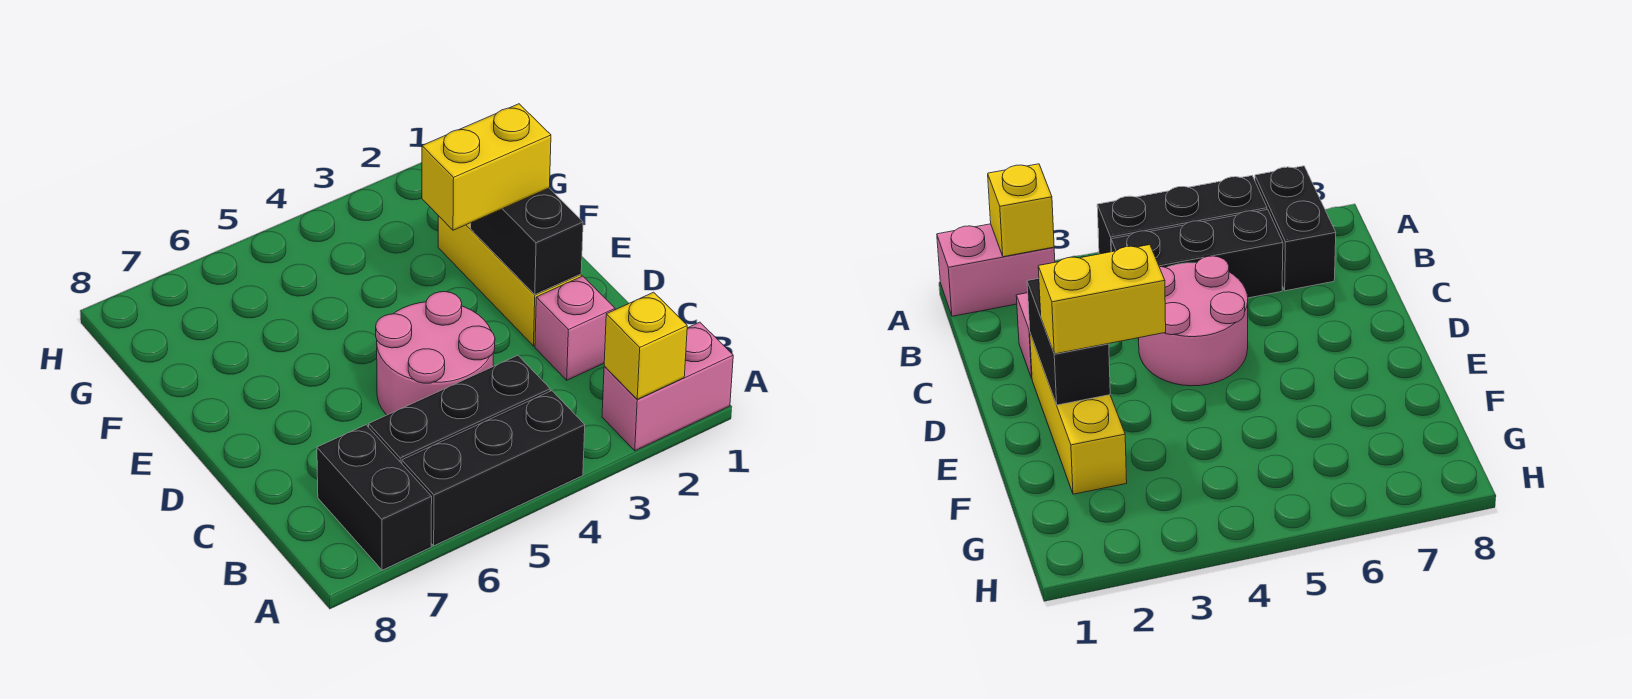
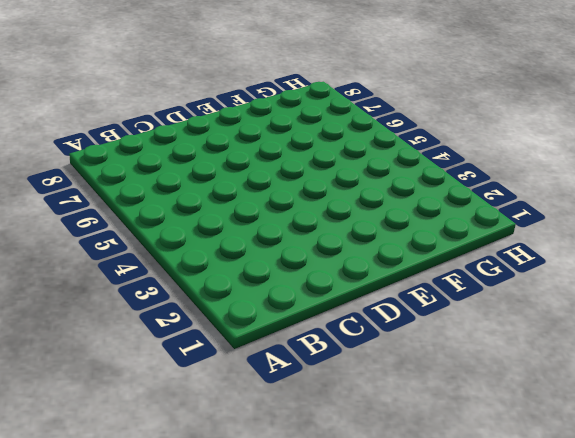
none -> pink brick A1:A2 level 1
none -> black brick A4:A6 level 1

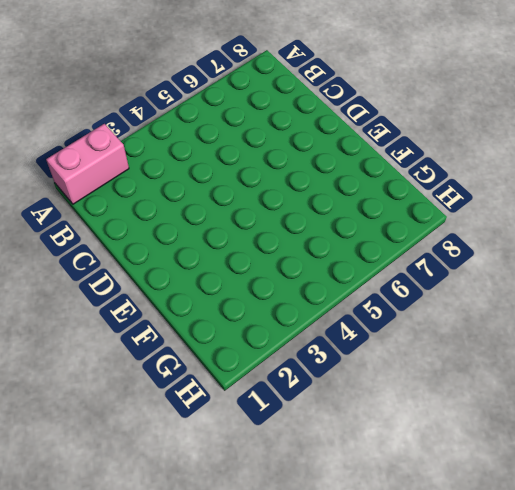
none -> black brick A4:A6 level 1
none -> black brick A7:B7 level 1

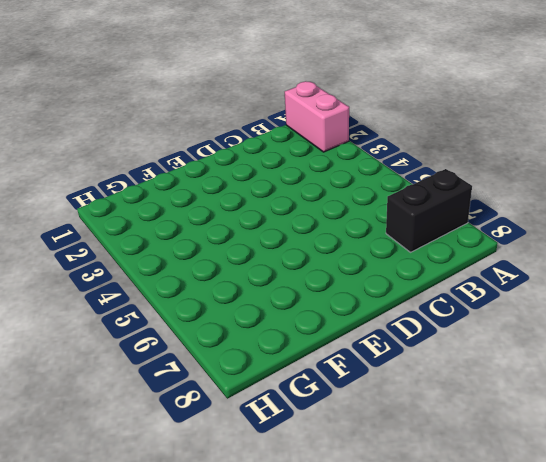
none -> black brick A4:A6 level 1
none -> black brick B4:B6 level 1

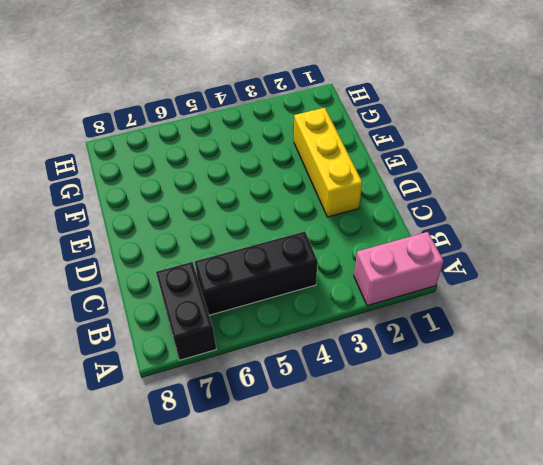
none -> black brick A4:A6 level 1
none -> pink brick C2 level 1

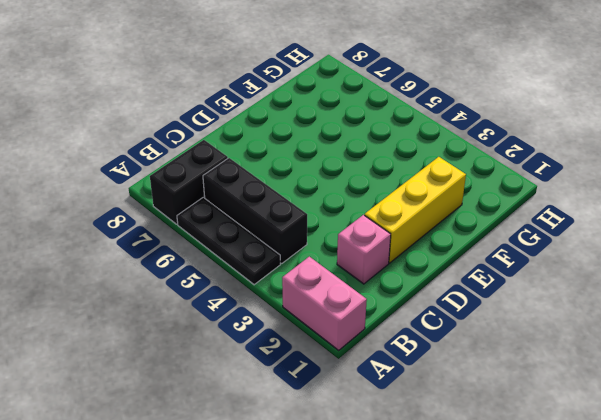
black plate A4:A6 level 1 -> black brick A4:A6 level 1
none -> pink round brick C4:D5 level 1
none -> yellow brick A2 level 2

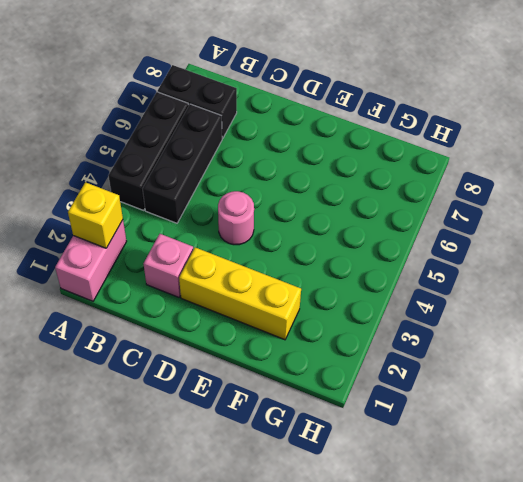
pink round brick D4 level 1 -> pink round brick C4:D5 level 1
none -> black brick D2:E2 level 2
none -> yellow brick E2:E3 level 3

